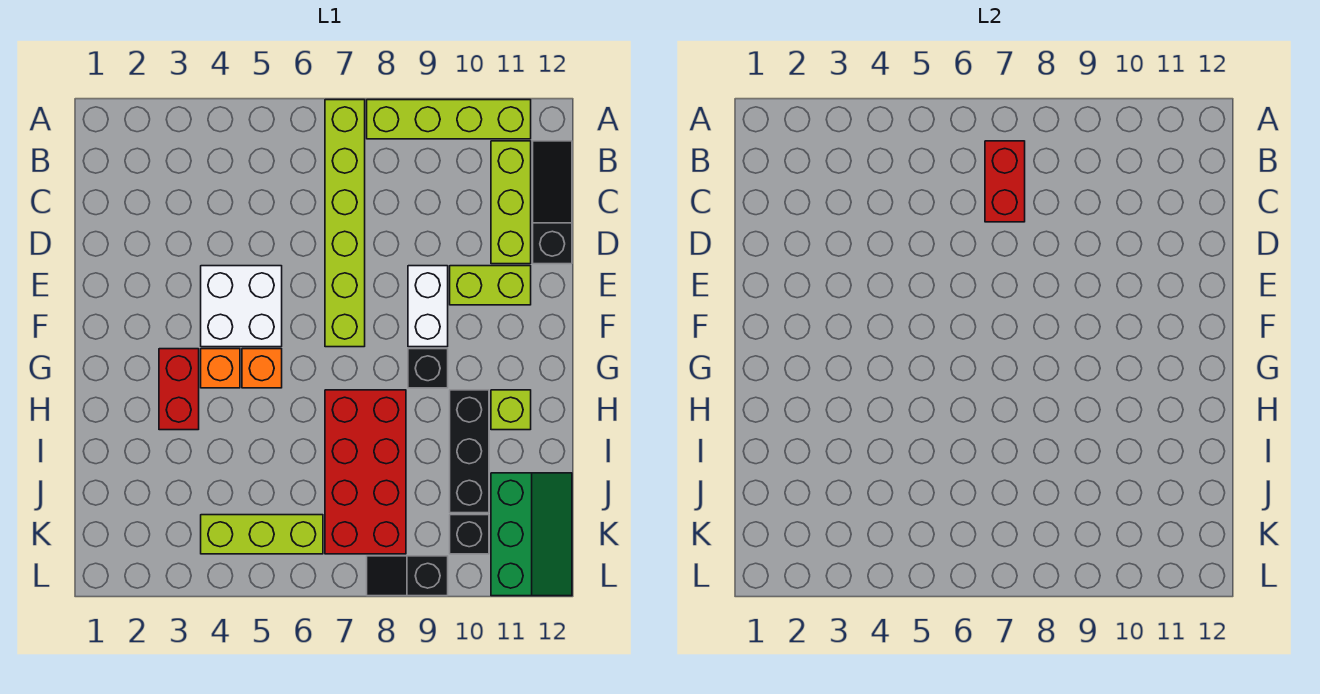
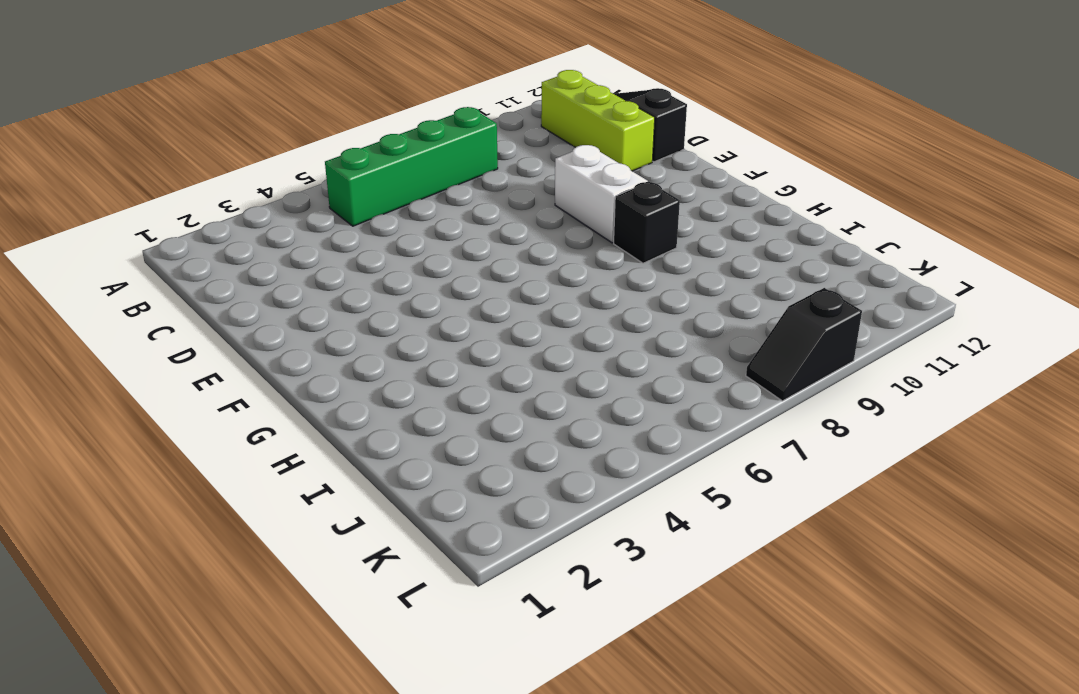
green brick B5:B8 level 1 -> lime brick A7:F7 level 1
none -> lime brick A8:A11 level 1
none -> white brick E4:F5 level 1
none -> lime brick E10:E11 level 1

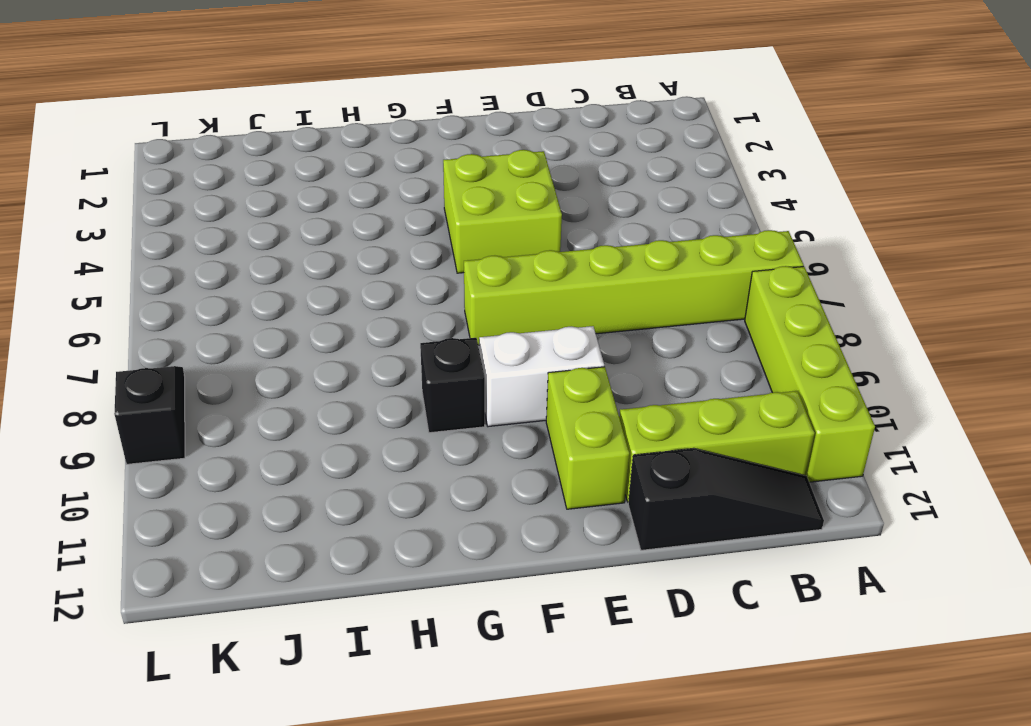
lime brick E4:F5 level 1 -> white brick E4:F5 level 1
none -> red brick G3:H3 level 1
none -> orange brick G4 level 1
none -> orange brick G5 level 1

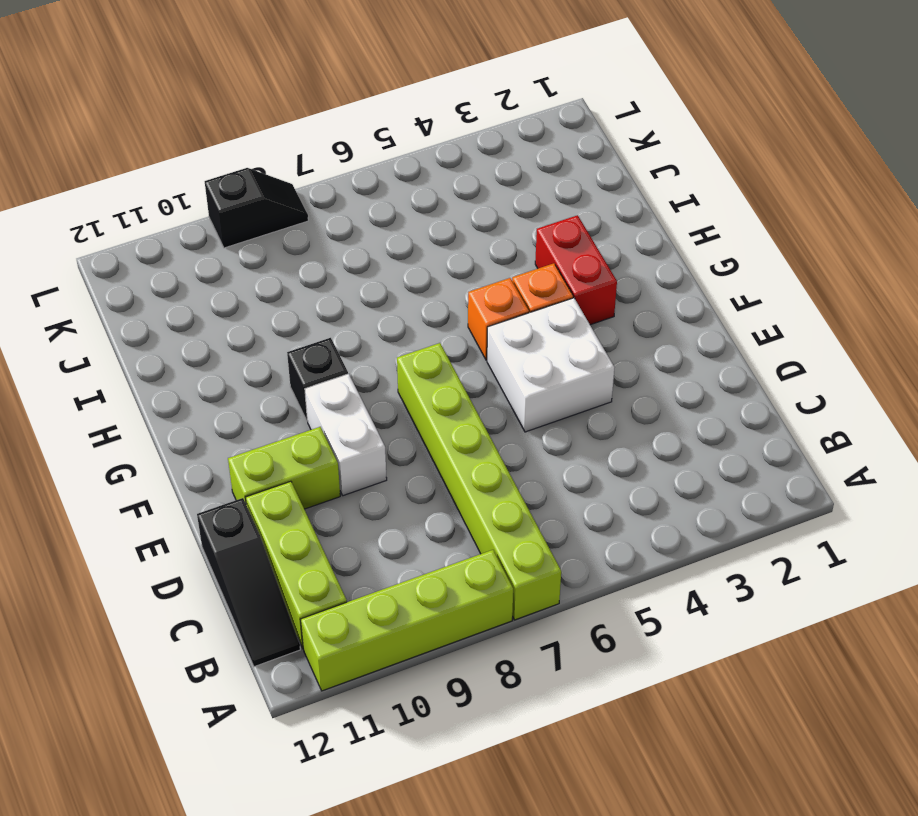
none -> red brick H7:K8 level 1
none -> black brick H10:J10 level 1
none -> lime brick H11 level 1

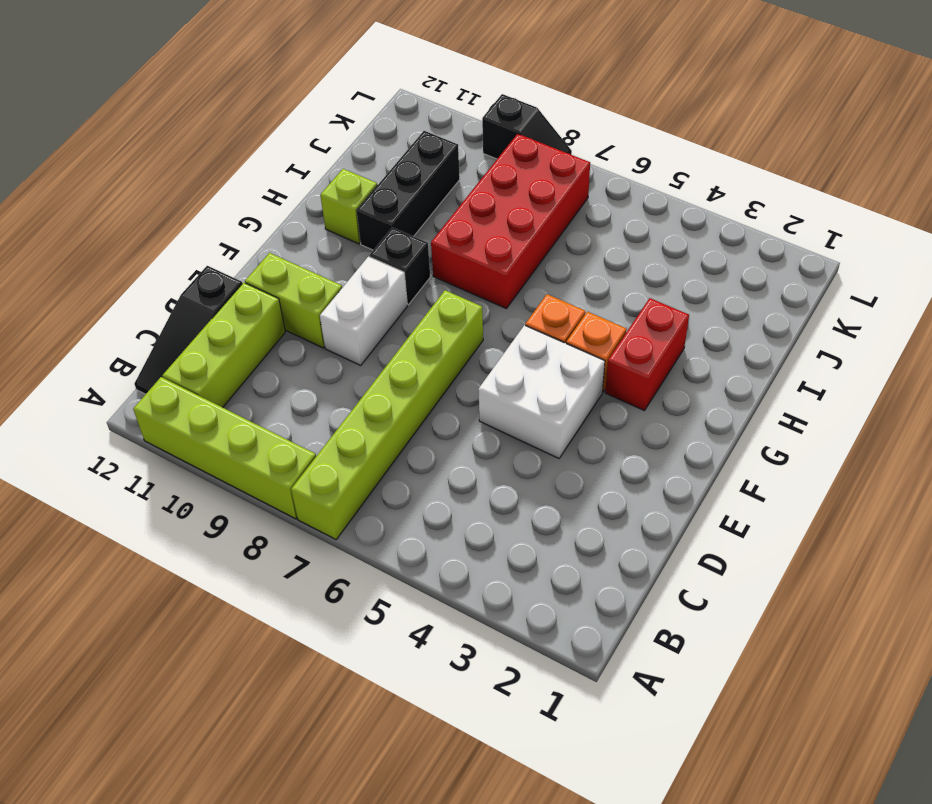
none -> green slope J11:L12 level 1 top 11
none -> lime brick K4:K6 level 1
none -> black brick K10 level 1

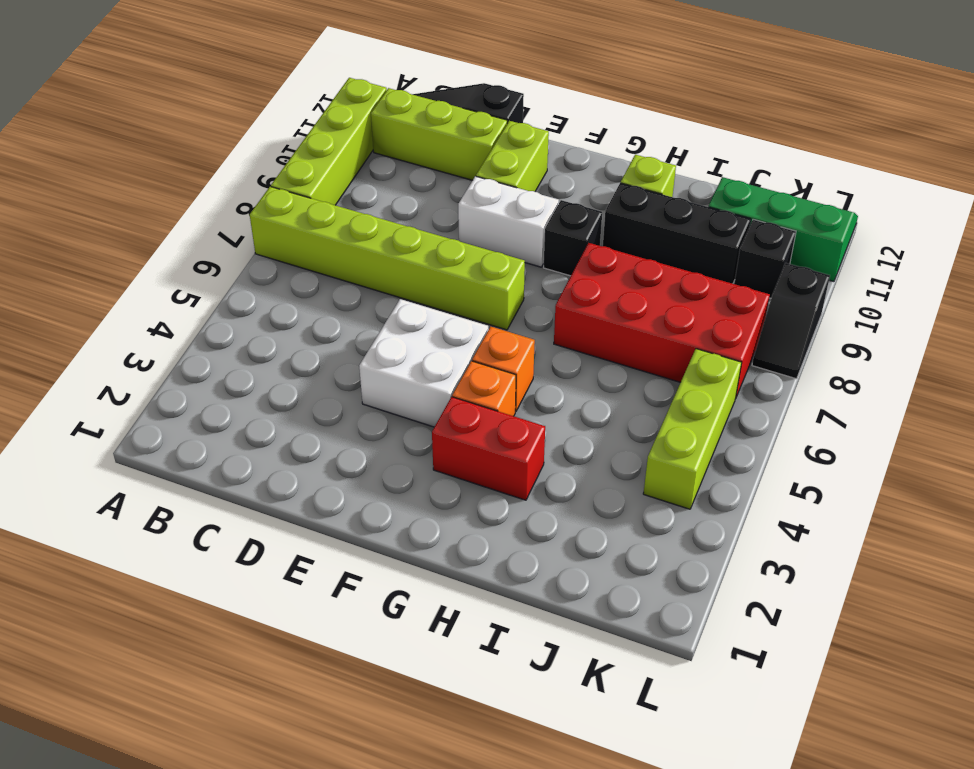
none -> red brick B7:C7 level 2

